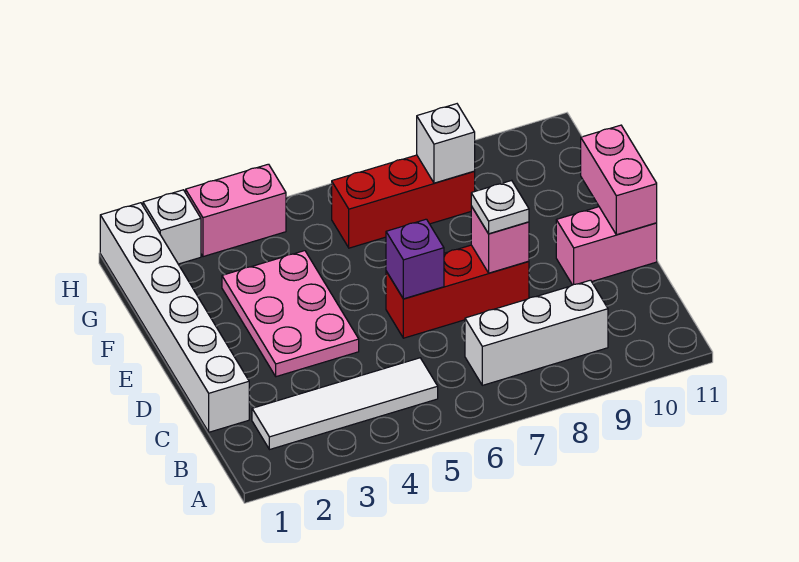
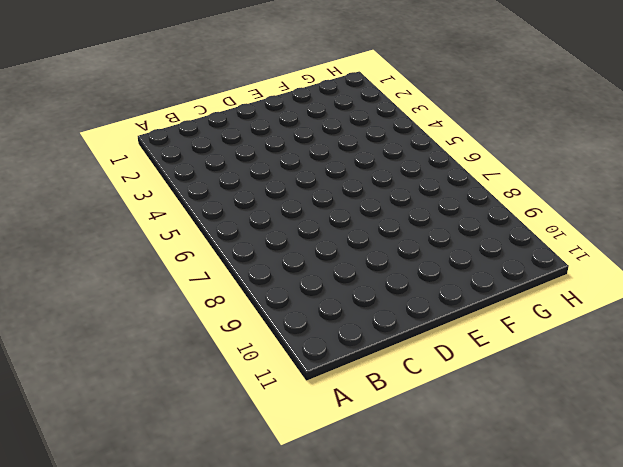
none -> white tile B2:B5 level 1
none -> white brick B7:B9 level 1
none -> white brick C1:H1 level 1

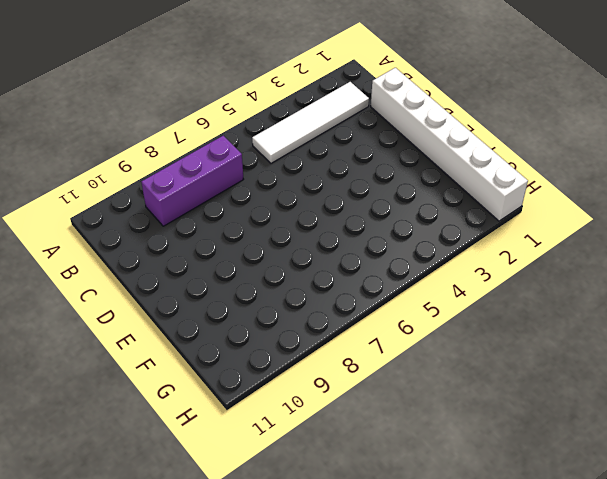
purple brick B7:B9 level 1 -> white brick B7:B9 level 1
none -> pink plate D3:F4 level 1
none -> red brick D6:D8 level 1
none -> pink brick D10:D11 level 1

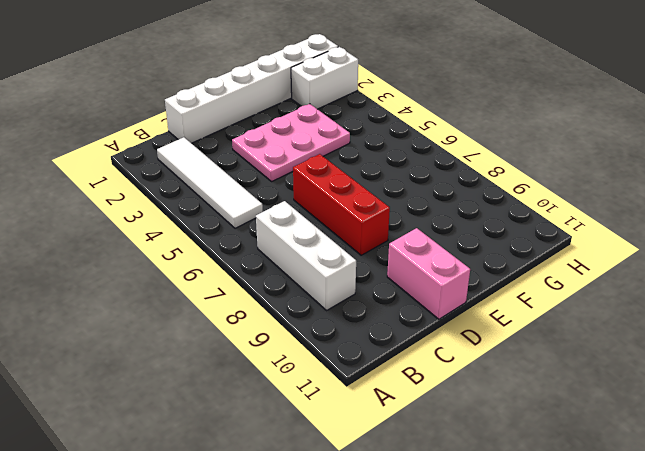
white brick G2:H2 level 1 -> white brick H2 level 1
none -> red brick G6:G8 level 1
none -> pink brick H3:H4 level 1
none -> purple brick D6 level 2

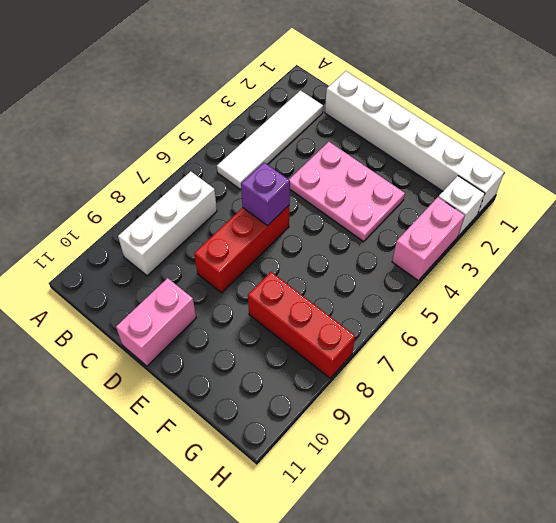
red brick F8:H8 level 1 -> red brick G6:G8 level 1
none -> pink brick D8 level 2
none -> pink brick D11:E11 level 2
none -> white brick G8 level 2

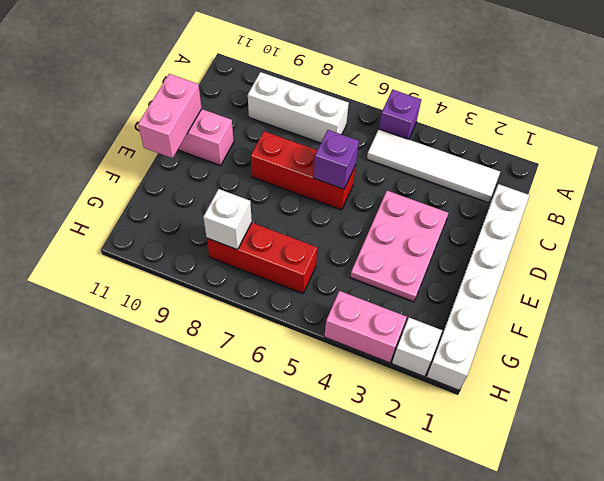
purple brick A5 level 1 -> none
none -> pink brick D8 level 2
none -> white plate D8 level 3

